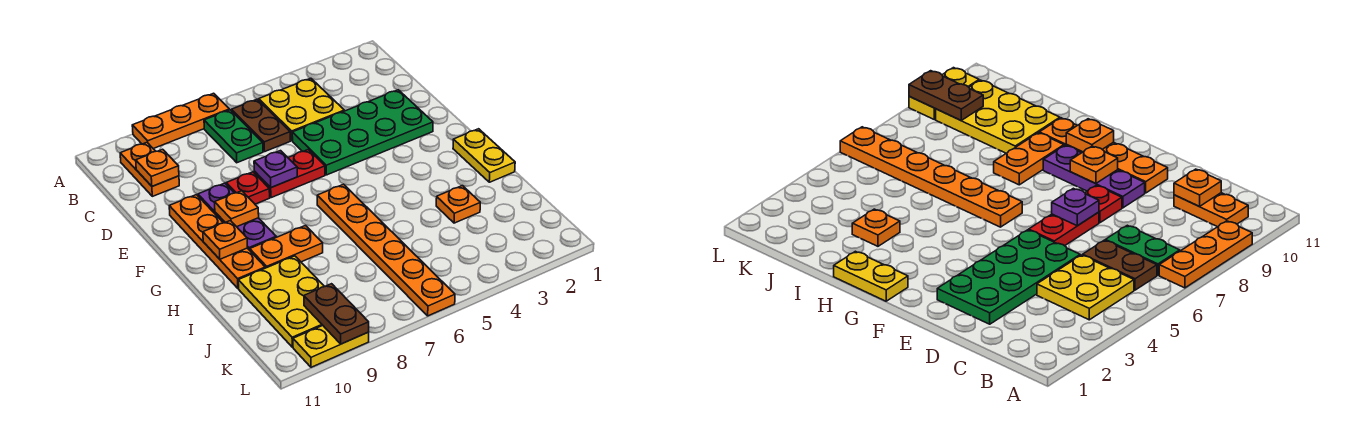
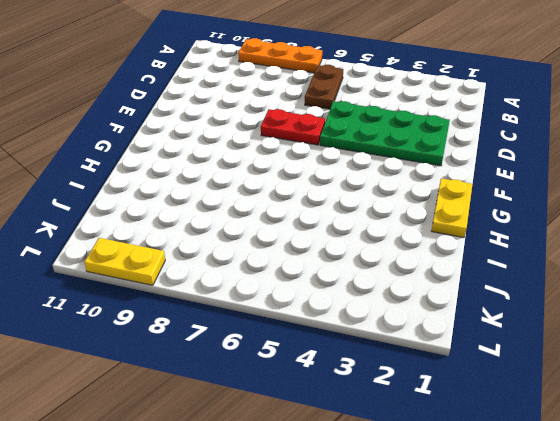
none -> yellow plate B4:C5 level 1
none -> green plate B7:C7 level 1
none -> orange plate B10:C10 level 1

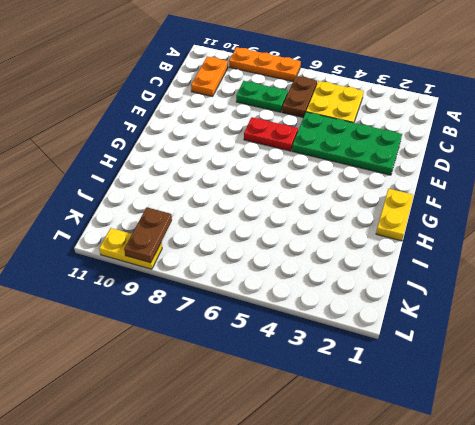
green plate C7:C8 level 1 -> green plate B7:C7 level 1
none -> red plate E8 level 1
none -> purple plate E9:G9 level 1
none -> orange plate E10:H10 level 1

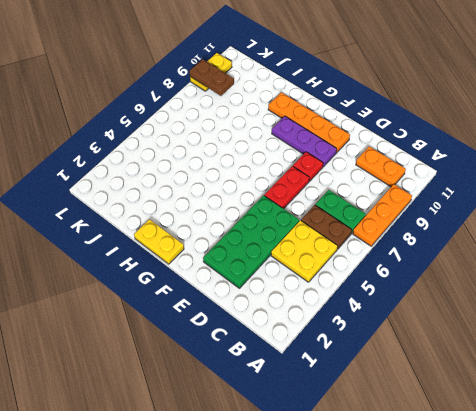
none -> orange plate G6:L6 level 1
none -> orange plate H8:H9 level 1
none -> orange plate I3 level 1

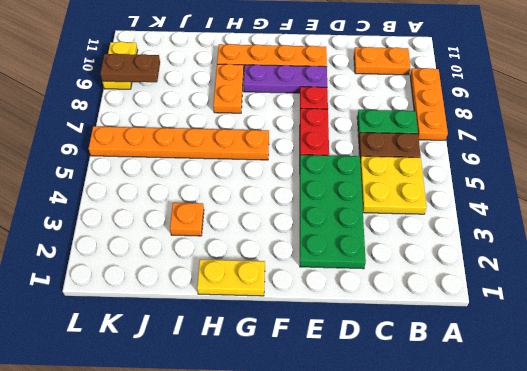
none -> yellow plate I9:K10 level 1
none -> orange plate C10 level 2
none -> purple plate E7 level 2

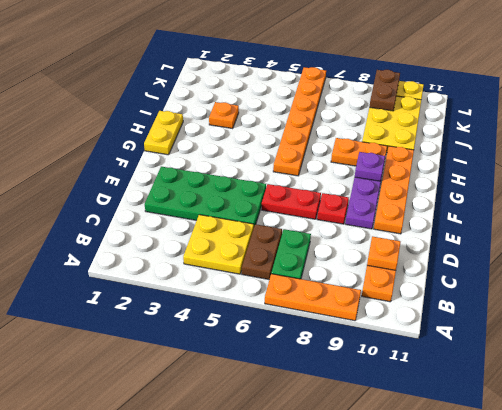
purple plate G9 level 2 -> purple plate E7 level 2
none -> orange plate F9 level 2
none -> orange plate G10 level 2

